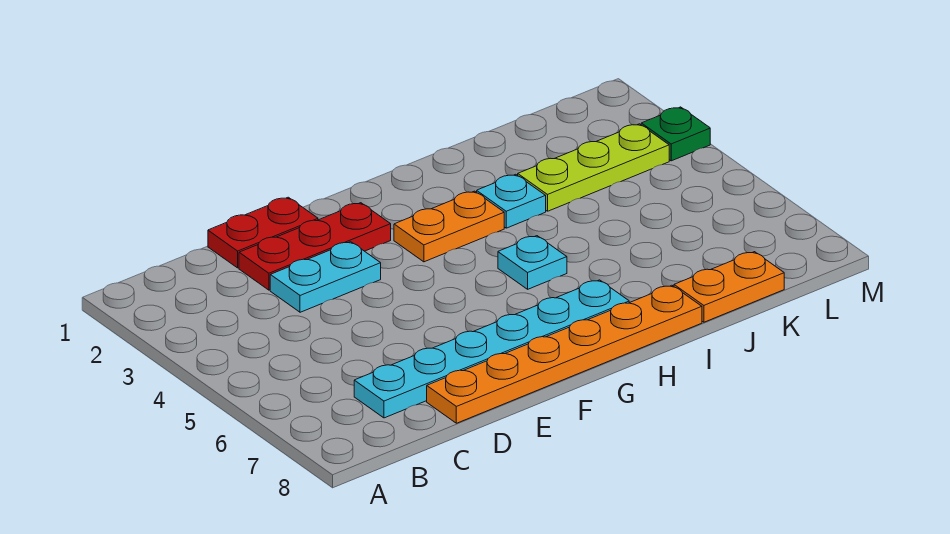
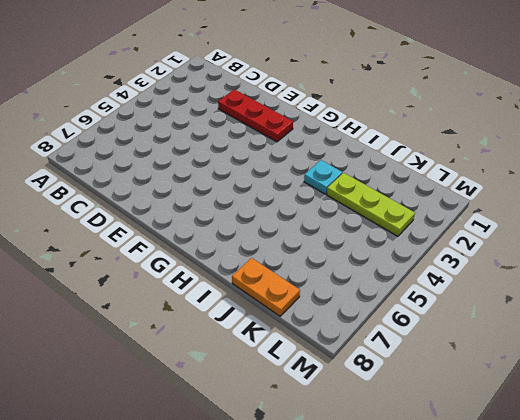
none -> cyan plate C7:H7 level 1
none -> red plate D1:E1 level 1

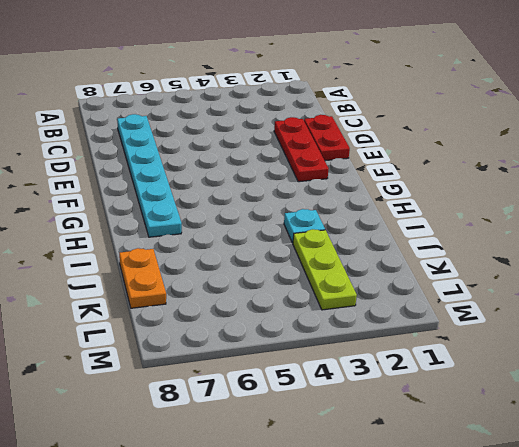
none -> cyan plate D3:E3 level 1
none -> orange plate D8:I8 level 1

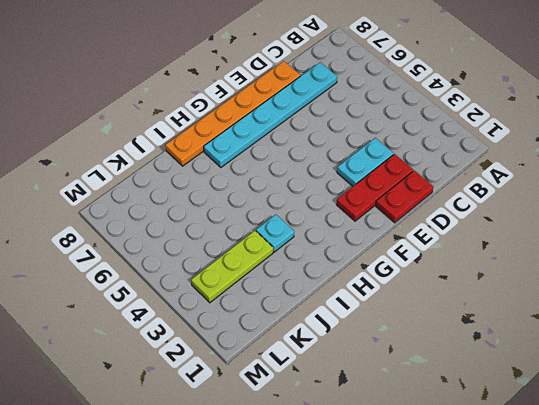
none -> orange plate G3:H3 level 1
none -> cyan plate H5 level 1

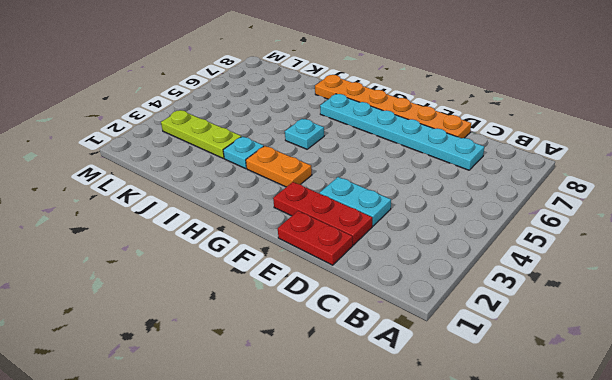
none -> orange plate J8:K8 level 1
none -> green plate M3 level 1

